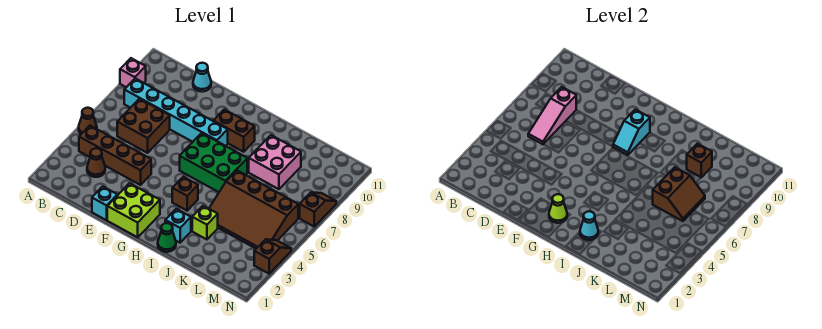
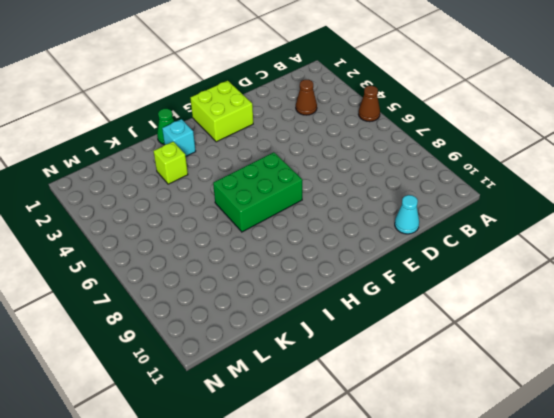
none -> pink brick A9 level 1
none -> brown brick B4:E4 level 1
none -> cyan brick B8:G8 level 1

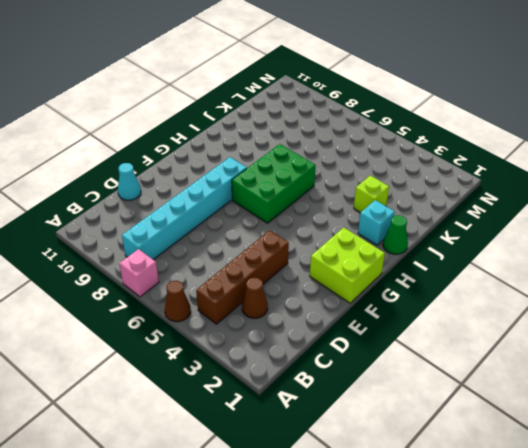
pink brick A7 level 1 -> pink brick A9 level 1
none -> brown brick C6:D7 level 1
none -> cyan brick E1 level 1
none -> brown brick G9:H9 level 1

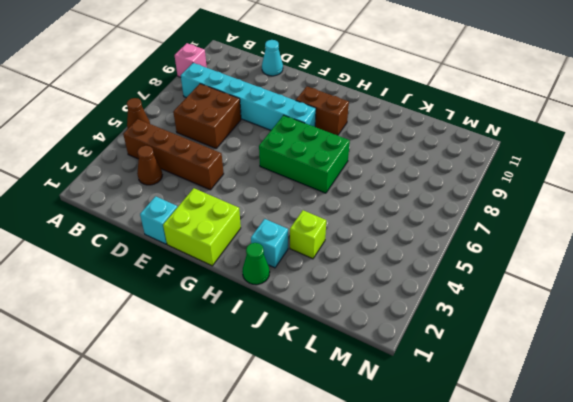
none -> brown brick H4 level 1
none -> brown slope J4:M6 level 1 top 6
none -> pink brick J8:K9 level 1

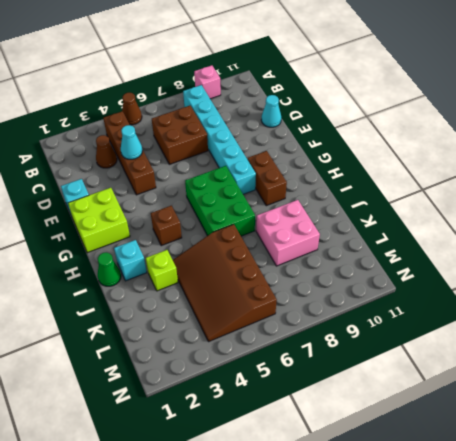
cyan cone D4 level 2 -> cyan cone I2 level 2
none -> brown slope N3:N4 level 1 top 3
none -> brown slope N7:N8 level 1 top 7
none -> pink slope C6:C8 level 2 top 8

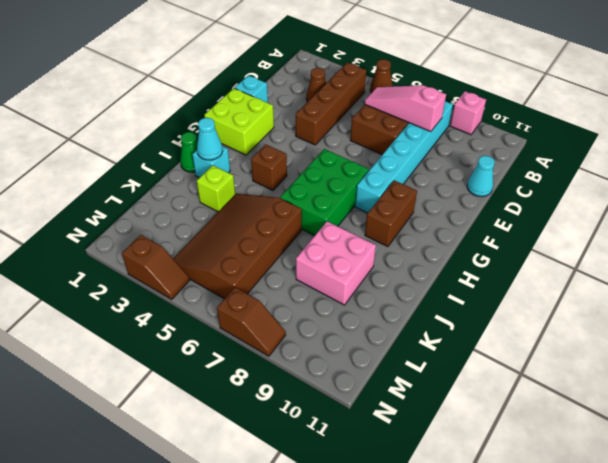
none -> lime cone G2 level 2
none -> cyan slope G8:G9 level 2 top 9
none -> brown slope K6:L7 level 2 top K

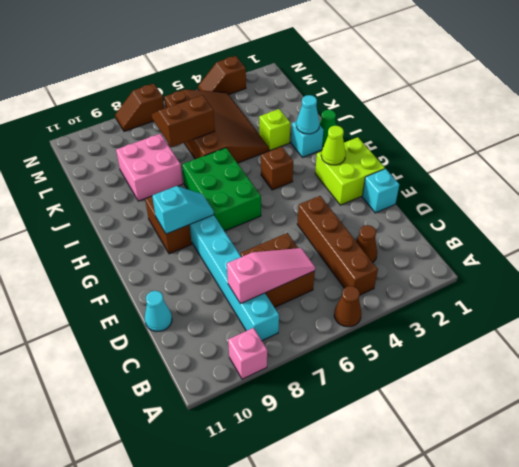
none -> brown brick K9 level 2

